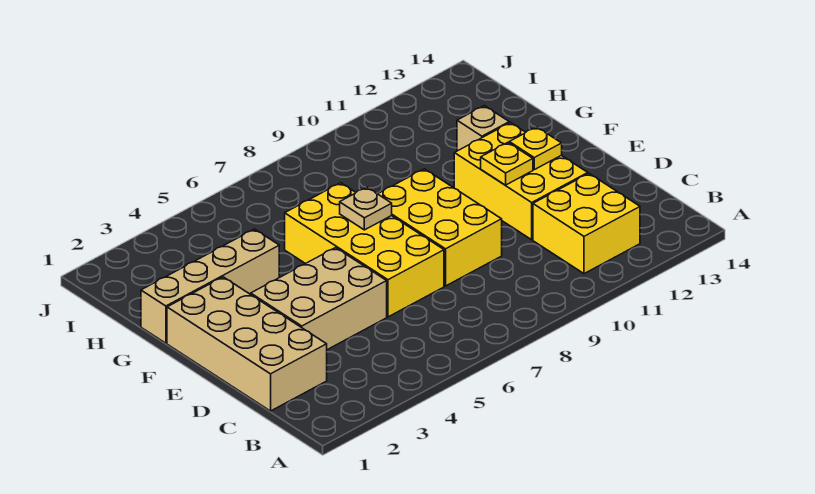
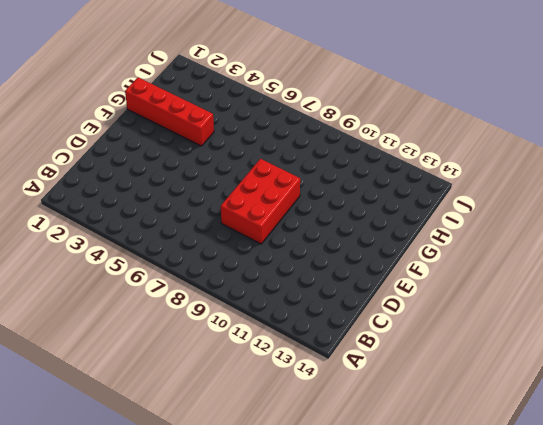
red brick D8:F9 level 1 -> yellow brick D8:F9 level 1
red brick G1:G4 level 1 -> tan brick G1:G4 level 1
none -> yellow brick B11:C12 level 1
none -> tan brick C1:F2 level 1

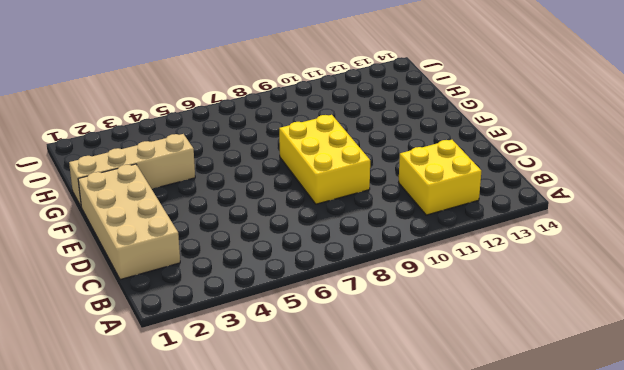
none -> tan brick D3:E5 level 1
none -> yellow brick D6:G7 level 1

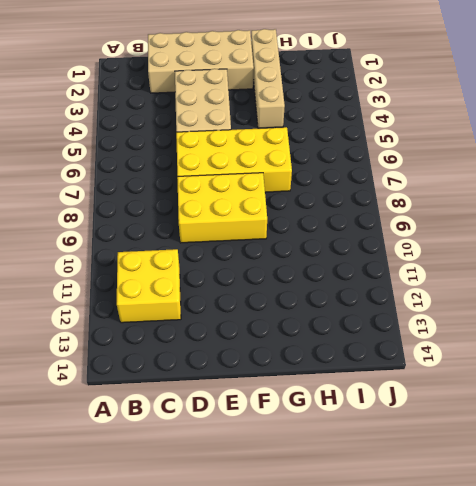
none -> yellow brick D11:F12 level 1
none -> tan brick G12 level 1

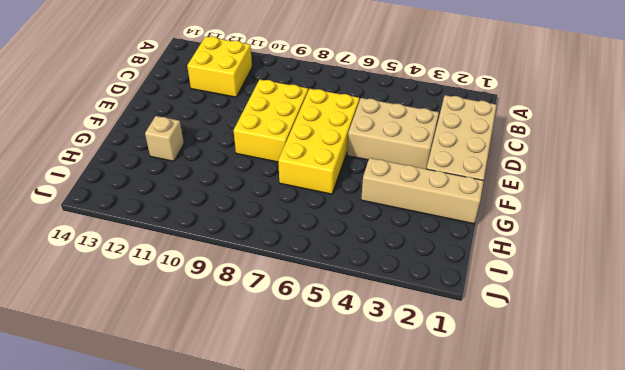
none -> yellow brick D11:F12 level 1
none -> yellow plate E11 level 2

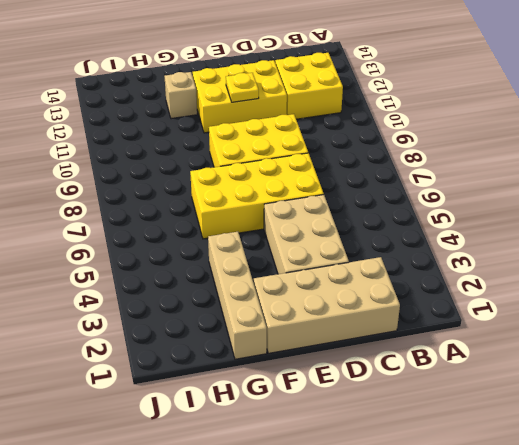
none -> yellow plate E12 level 2
none -> tan plate F7 level 2

